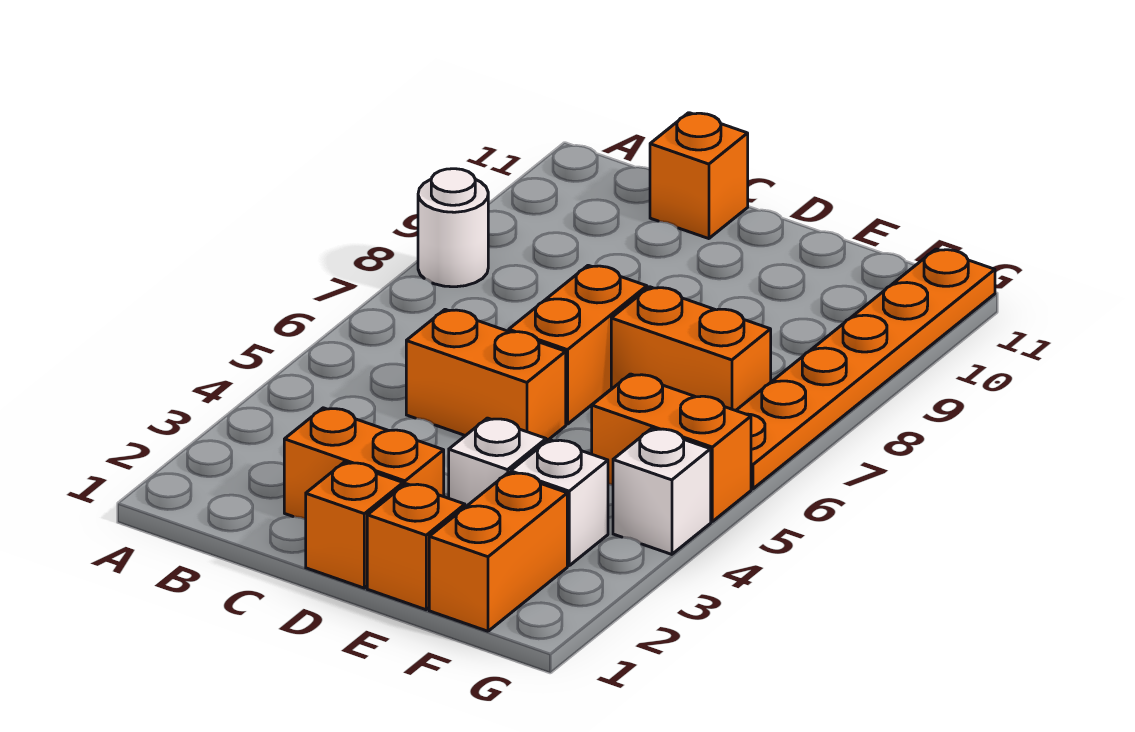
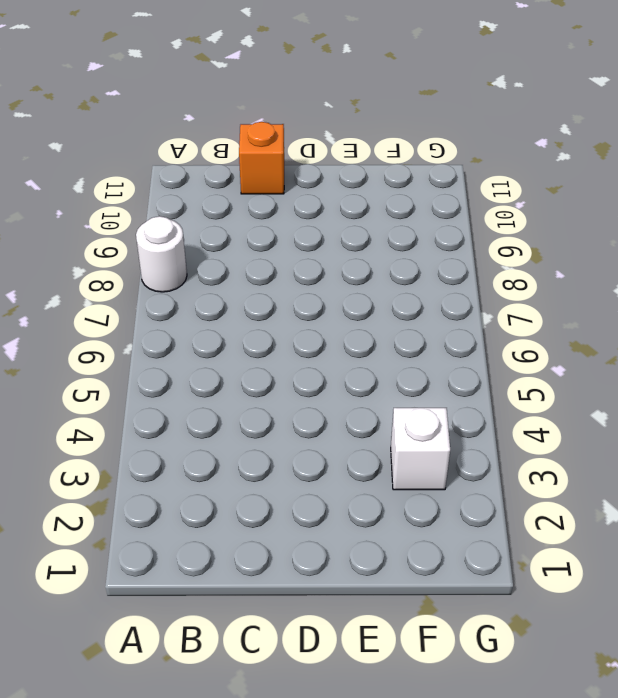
none -> orange brick C2:D2 level 1
none -> orange brick C5:D5 level 1
none -> orange brick D1 level 1

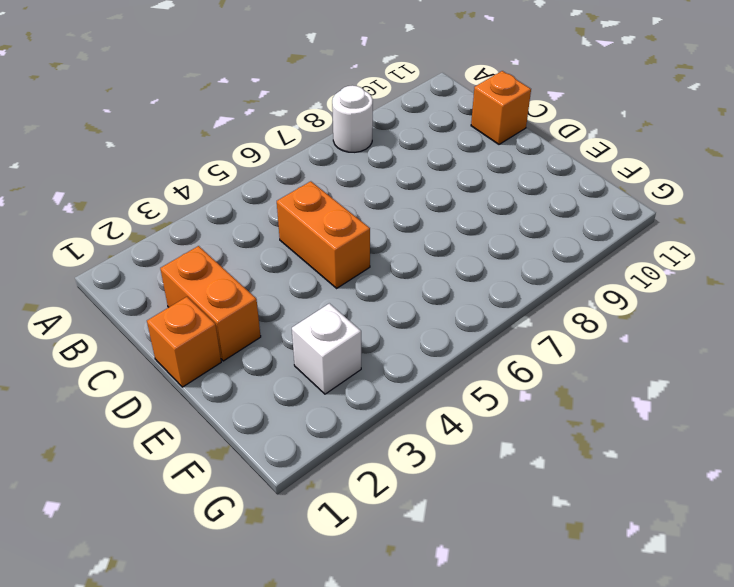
none -> orange brick D6:D7 level 1
none -> orange brick E1 level 1
none -> white brick E3 level 1

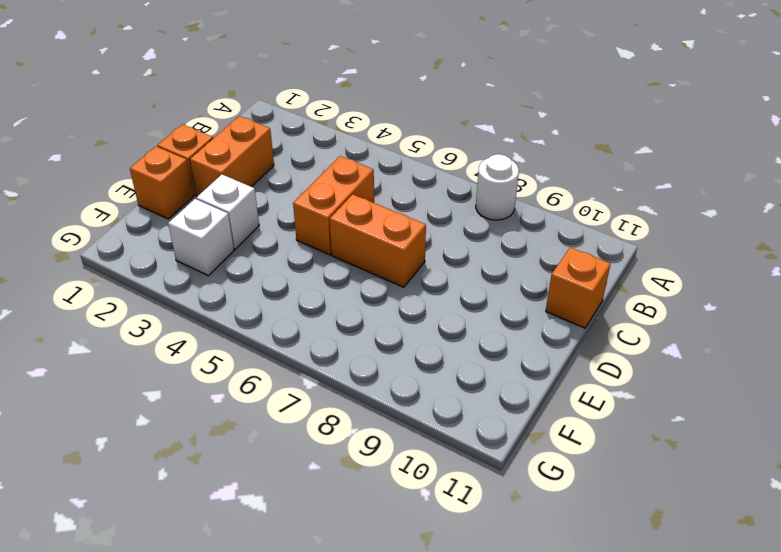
none -> orange brick E7:F7 level 1
none -> orange brick F1:F2 level 1
none -> orange brick F5:G5 level 1

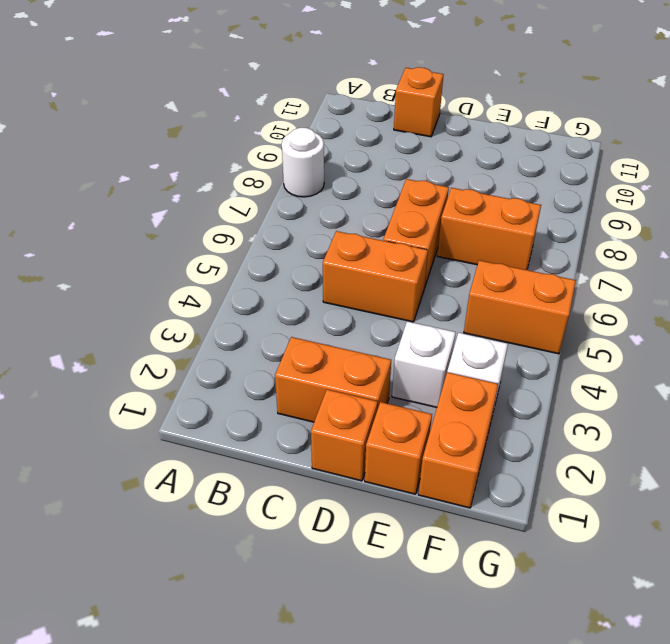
none -> white brick G4 level 1
none -> orange plate G6:G11 level 1

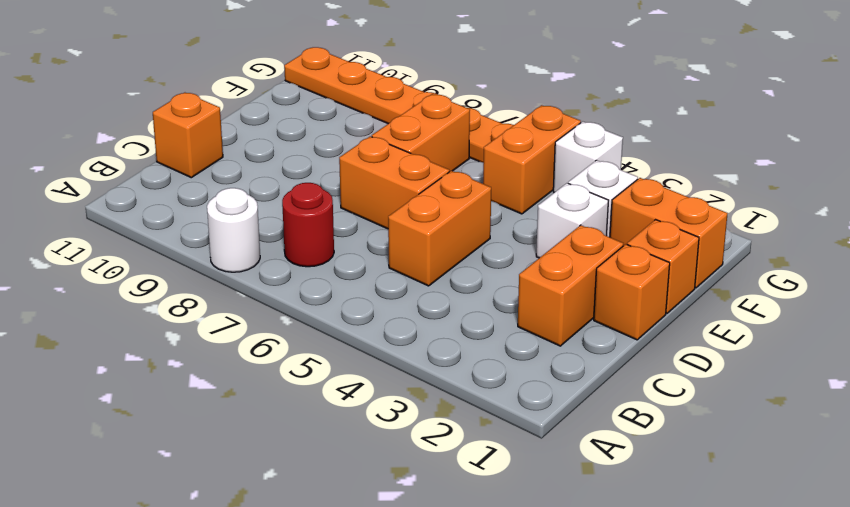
red round brick B7 level 1 -> none

